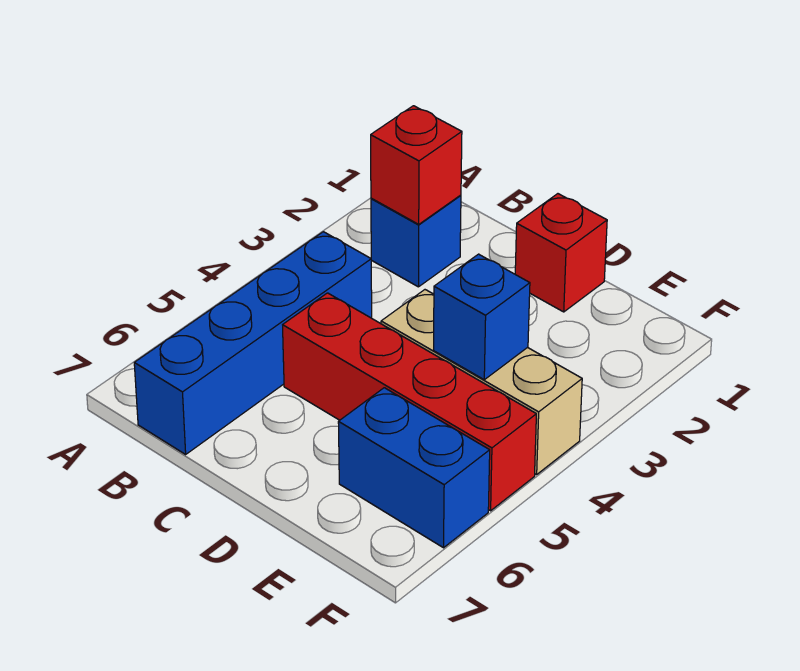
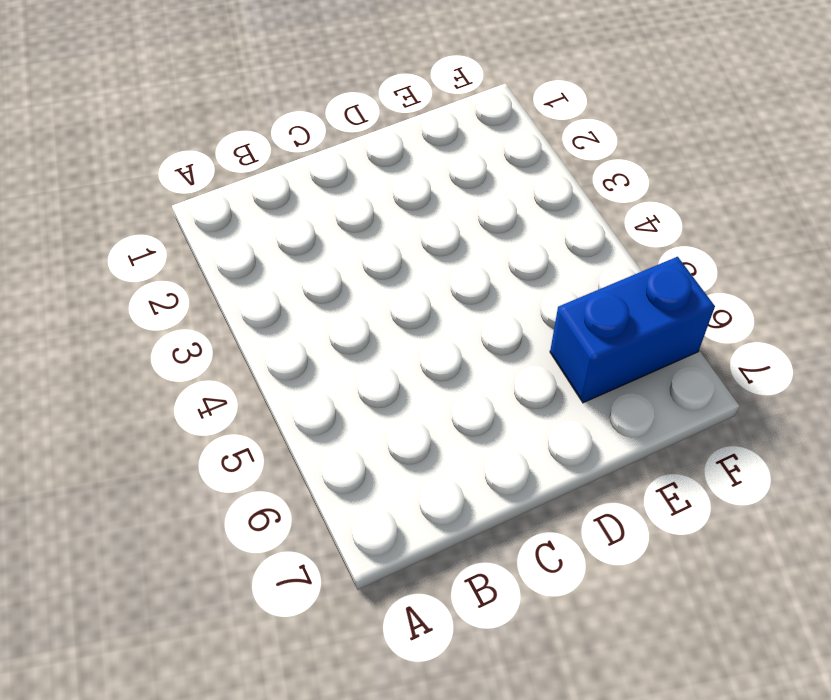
none -> blue brick B2 level 1
none -> blue brick B4:B7 level 1

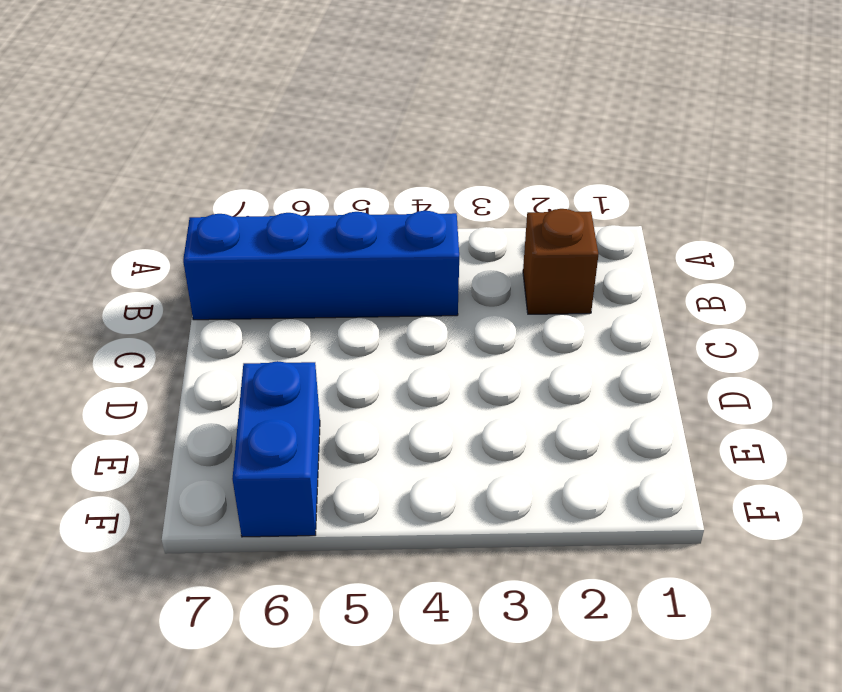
brown brick B2 level 1 -> blue brick B2 level 1
none -> red brick C5:F5 level 1
none -> red brick D1 level 1

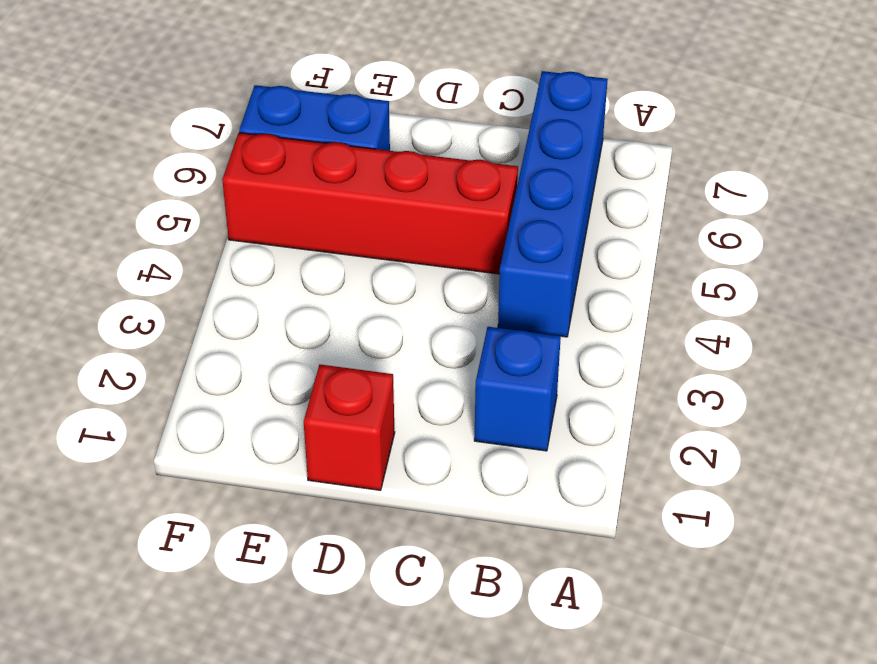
none -> tan brick D4:F4 level 1
none -> red brick B2 level 2

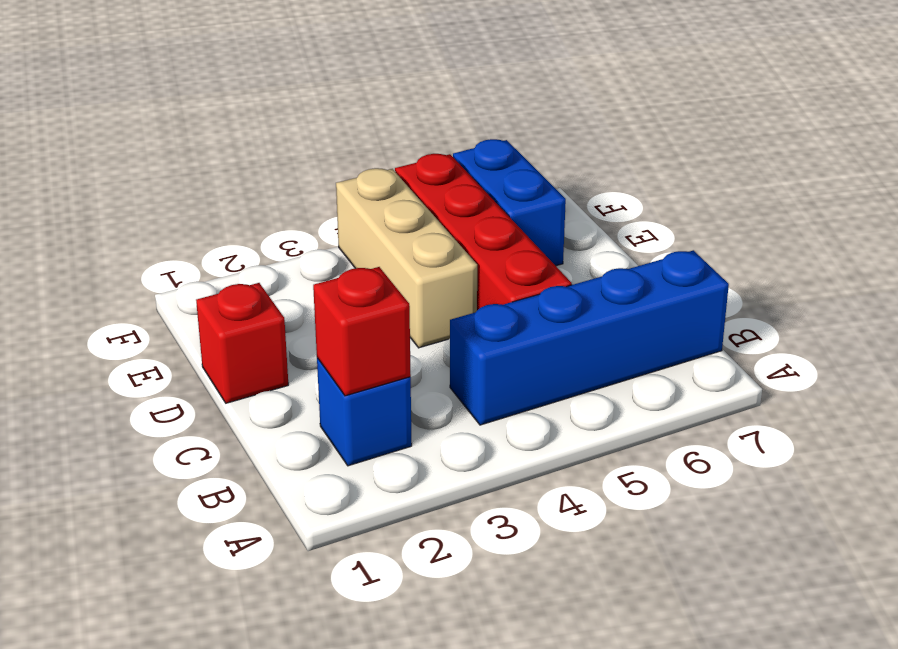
none -> blue brick E4 level 2

